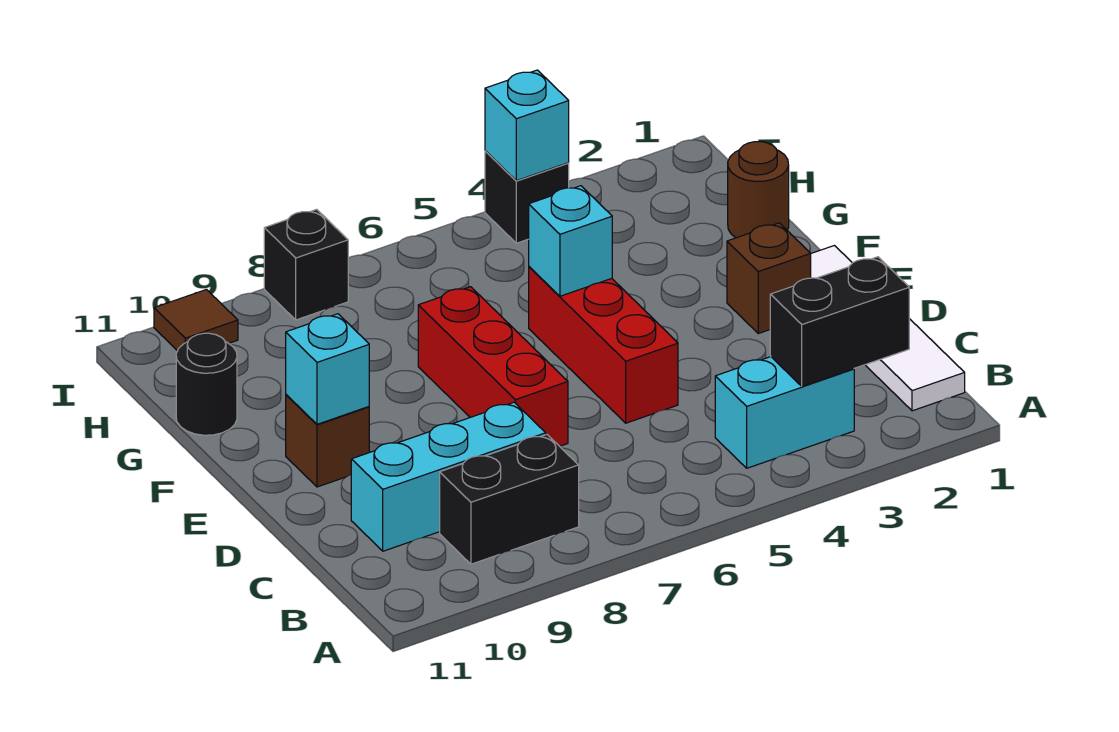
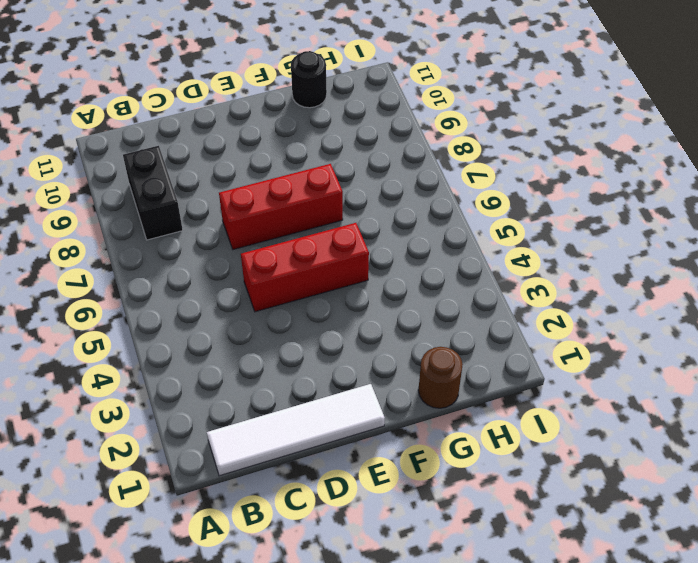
none -> cyan brick B3:B4 level 1
none -> cyan brick C8:C10 level 1
none -> brown brick E2 level 1

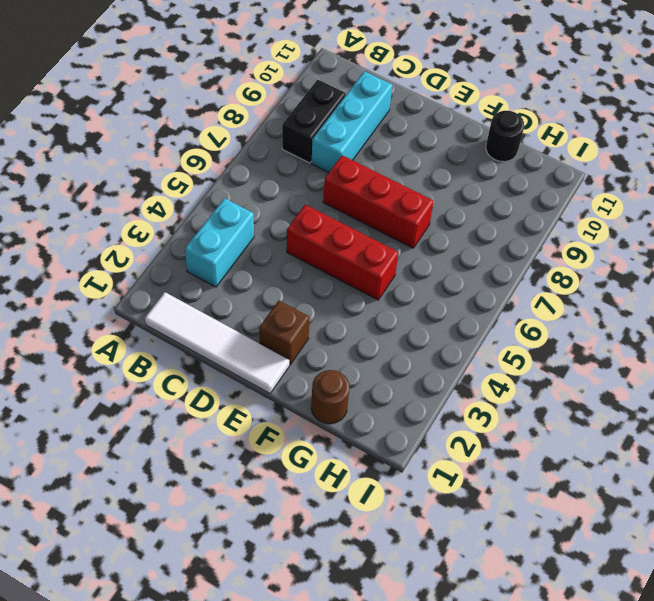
none -> brown brick E10 level 1
none -> black brick I4 level 1
none -> black brick I8 level 1

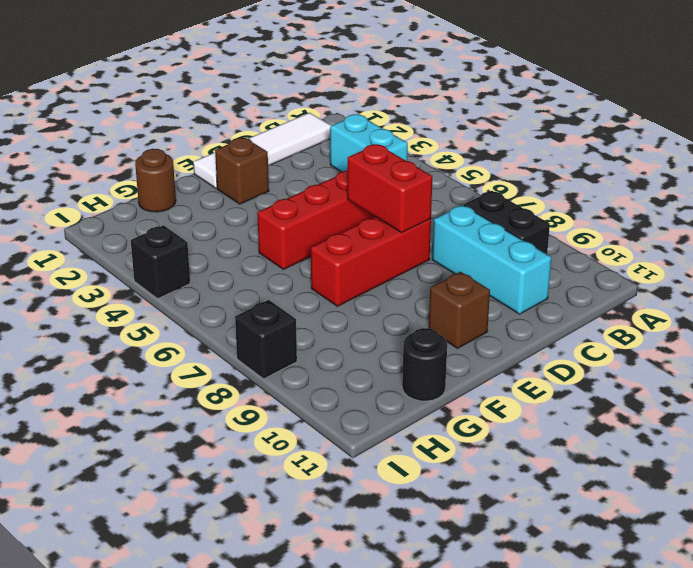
red brick D6:D7 level 2 -> none
none -> brown tile I10 level 1
none -> black brick B2:B3 level 2
none -> cyan brick E10 level 2

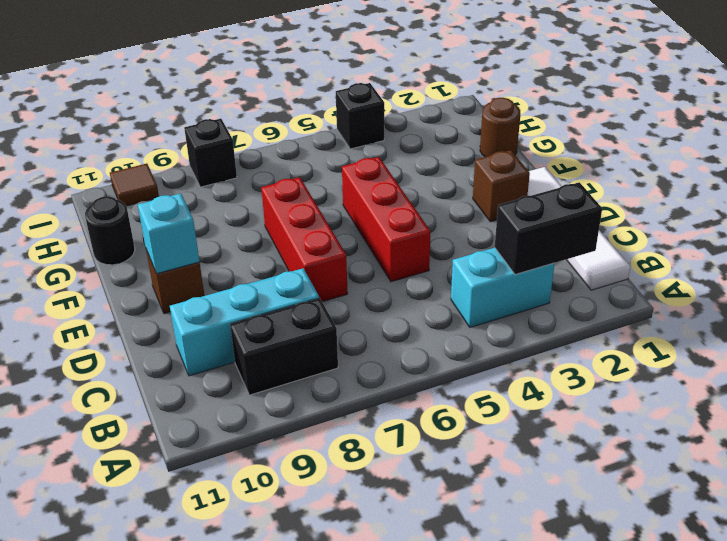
none -> cyan brick F5 level 2
none -> cyan brick I4 level 2

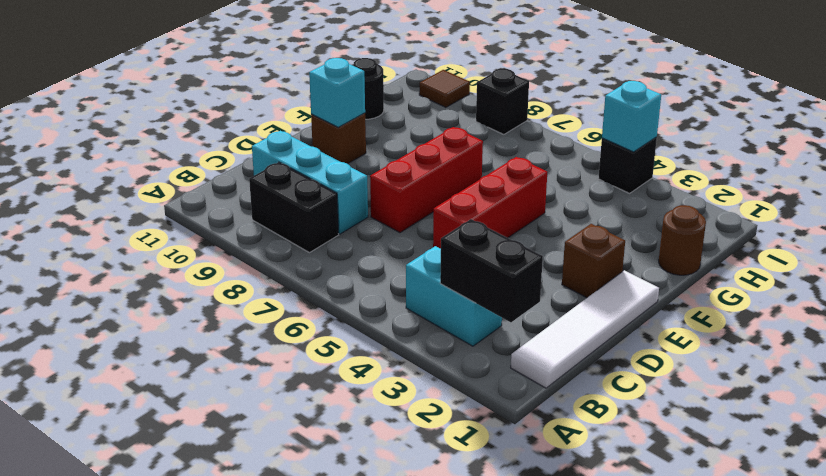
none -> cyan brick F5 level 2

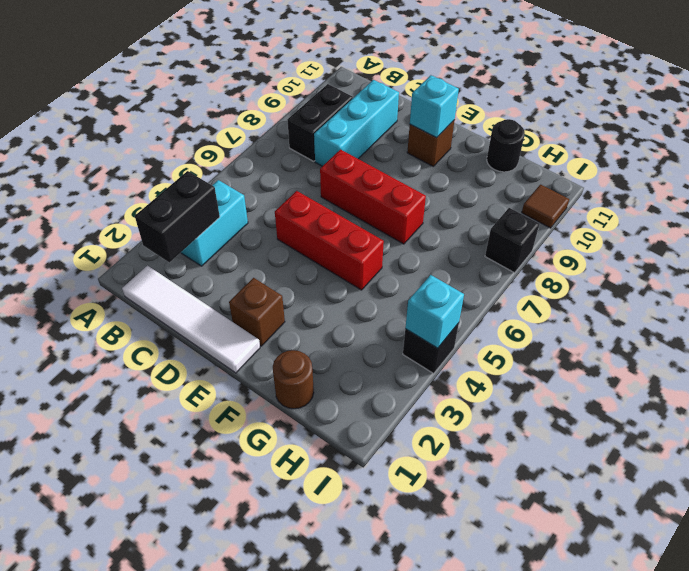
none -> cyan brick F5 level 2

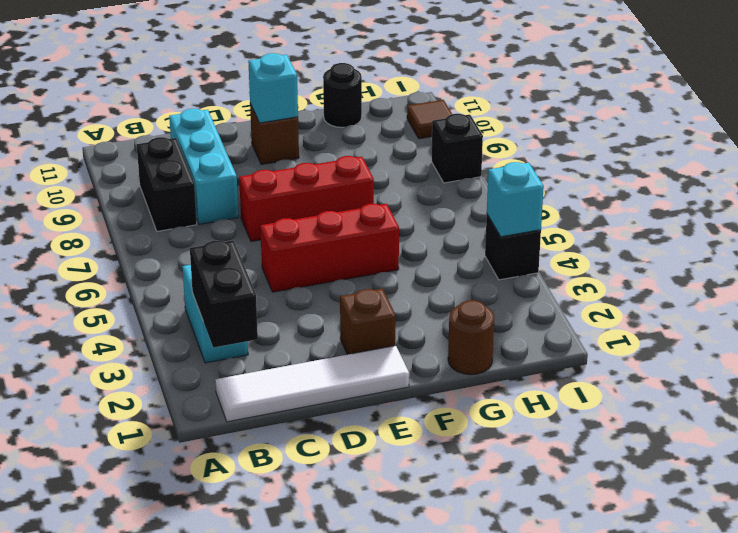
none -> cyan brick F5 level 2

